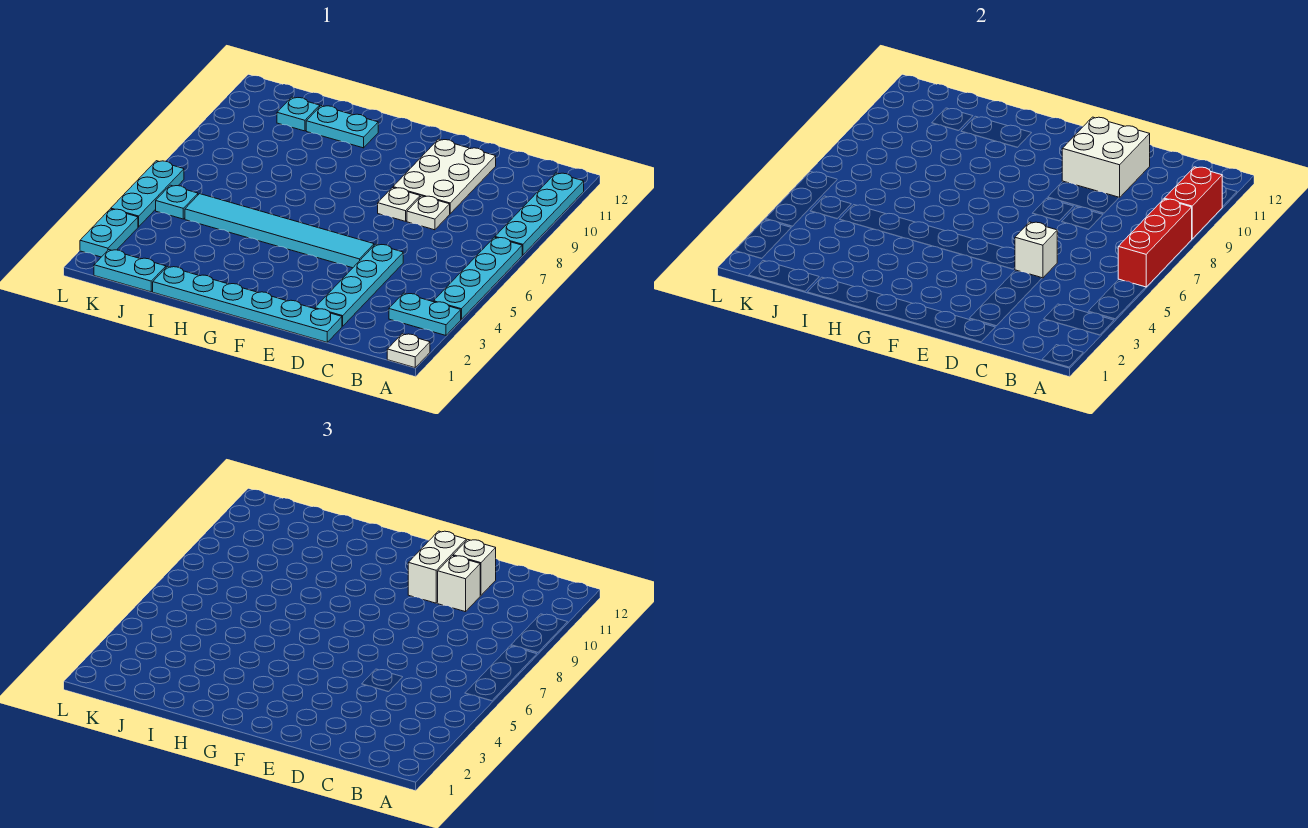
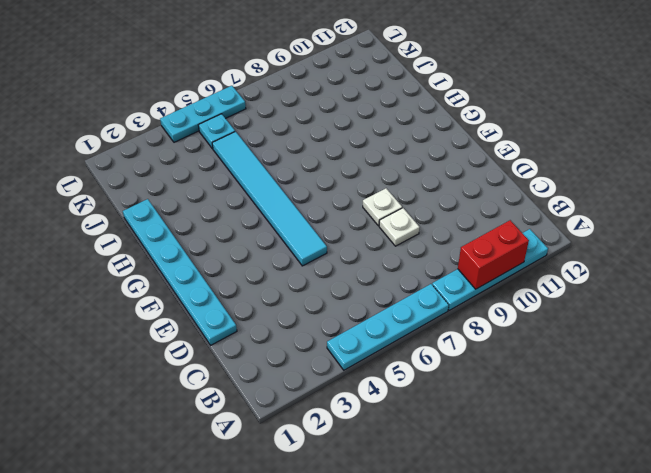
none -> white plate A1 level 1
none -> cyan plate A3:B3 level 1
none -> cyan plate D2:D5 level 1

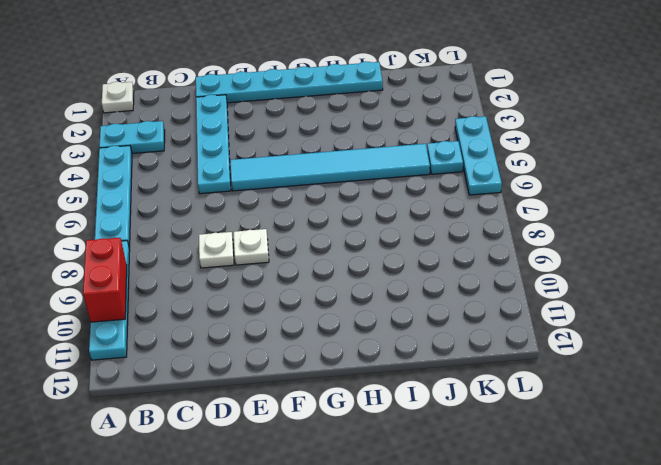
none -> white plate D9:E11 level 1
none -> cyan plate H11:I11 level 1
none -> cyan plate J1:K1 level 1

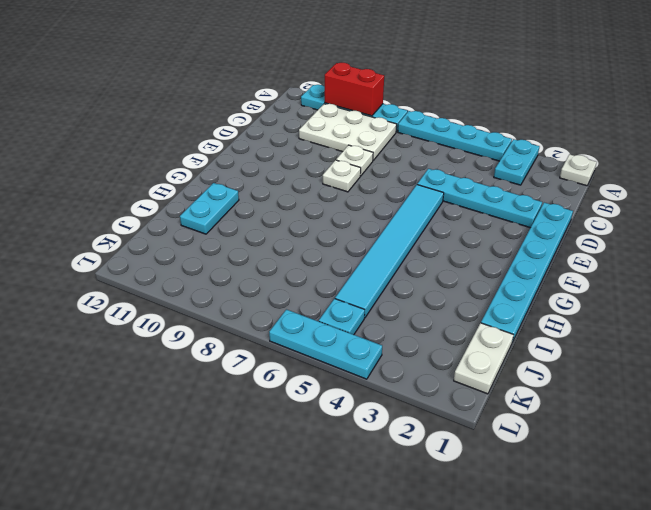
white plate B8:C10 level 1 -> white plate D9:E11 level 1
white plate J1:K1 level 1 -> cyan plate J1:K1 level 1
none -> cyan plate J11 level 1
none -> cyan plate L2:L3 level 1
none -> red brick A6:A8 level 2

